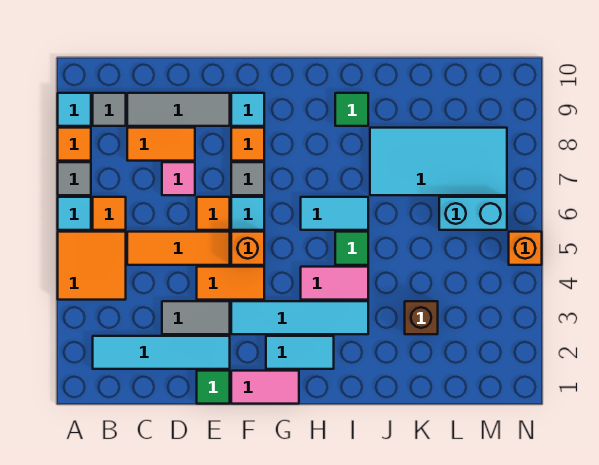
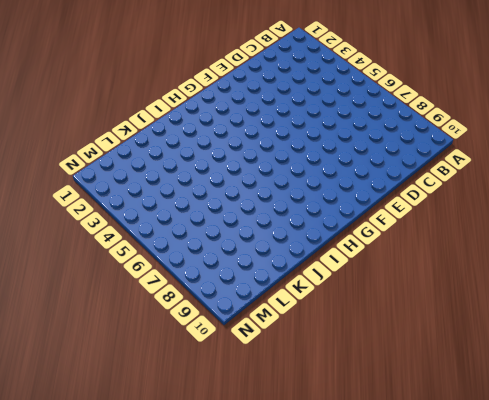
none -> orange tile A4:B5 level 1
none -> cyan tile A6 level 1
none -> grey tile A7 level 1
none -> orange tile A8 level 1

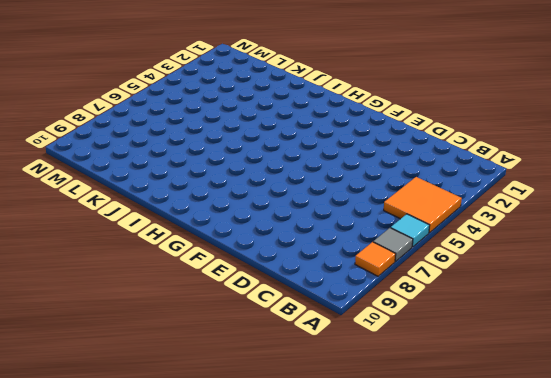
none -> cyan tile A9 level 1
none -> cyan tile B2:E2 level 1
none -> orange tile B6 level 1
none -> grey tile B9 level 1

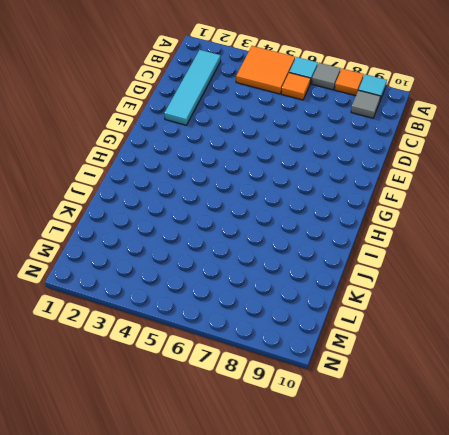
none -> orange tile C5:E5 level 1
none -> orange tile C8:D8 level 1
none -> grey tile C9:E9 level 1
none -> grey tile D3:E3 level 1

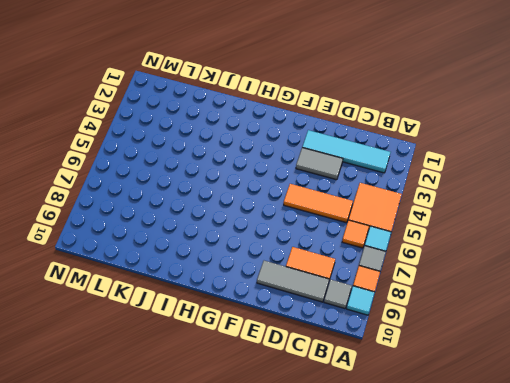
none -> pink tile D7 level 1
none -> green tile E1 level 1
none -> orange tile E4:F4 level 1
none -> orange tile E6 level 1

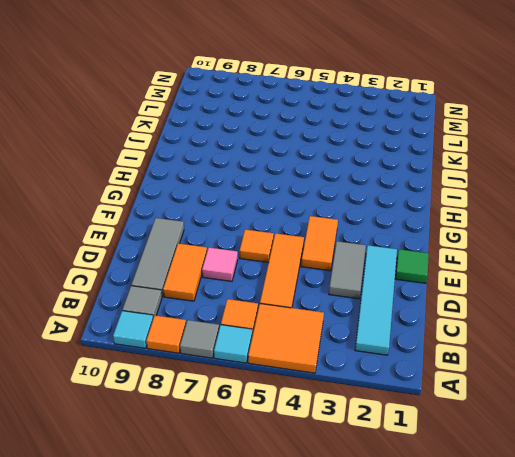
none -> pink tile F1:G1 level 1
none -> cyan tile F3:I3 level 1
none -> orange brick F5 level 1
none -> cyan tile F6 level 1

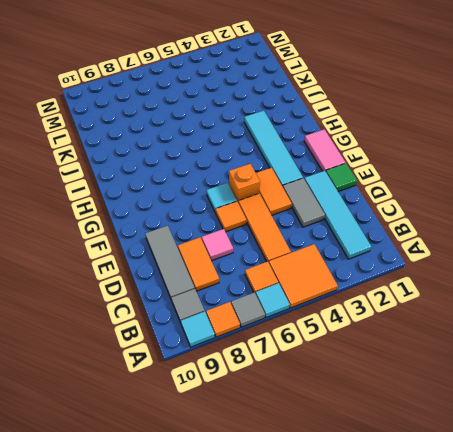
none -> grey tile F7 level 1
none -> orange tile F8 level 1
none -> cyan tile F9 level 1
none -> cyan tile G2:H2 level 1

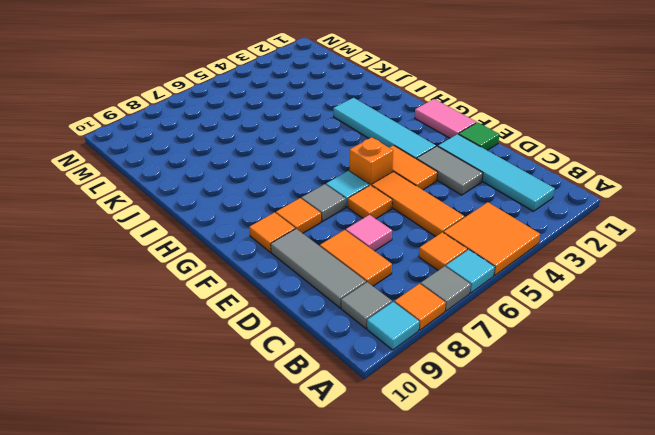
orange tile F9 level 1 -> cyan tile F9 level 1
none -> cyan tile G2:H2 level 1
none -> pink tile H4:I4 level 1
none -> cyan tile H6:I6 level 1
none -> green tile I5 level 1

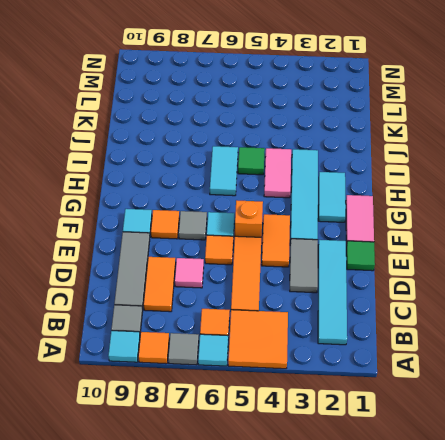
none -> green tile I9 level 1
none -> cyan tile J7:M8 level 1
none -> brown brick K3 level 1
none -> cyan brick L6:M6 level 1

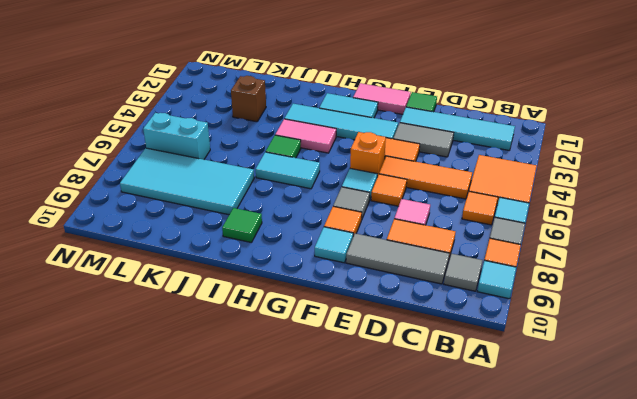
none -> orange brick N5 level 1

